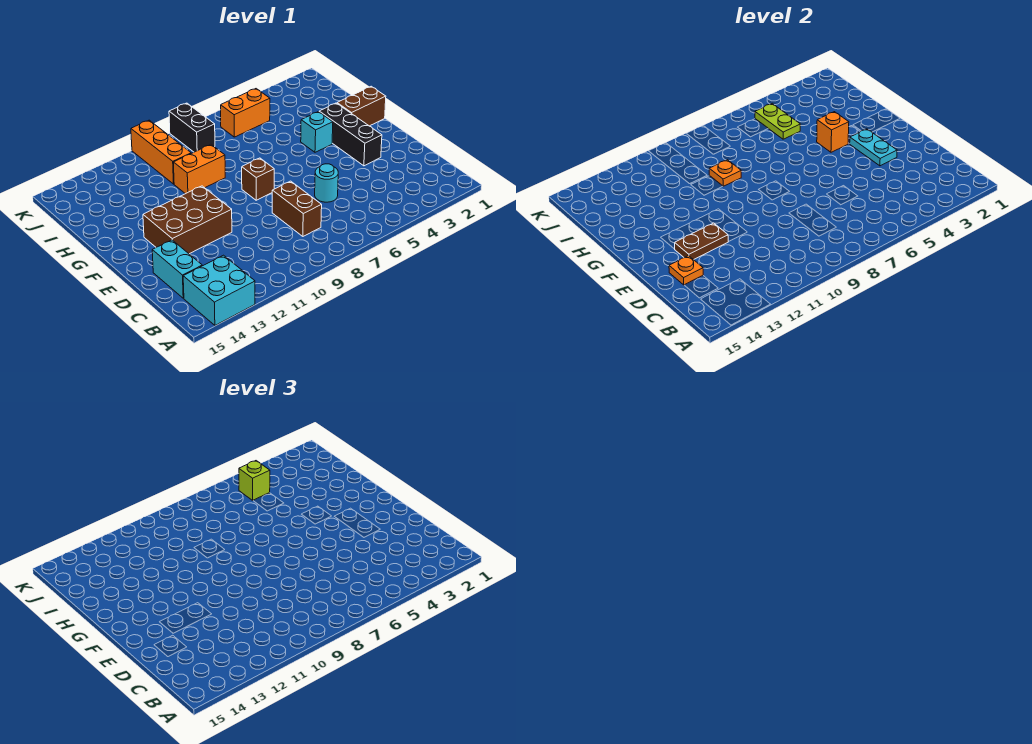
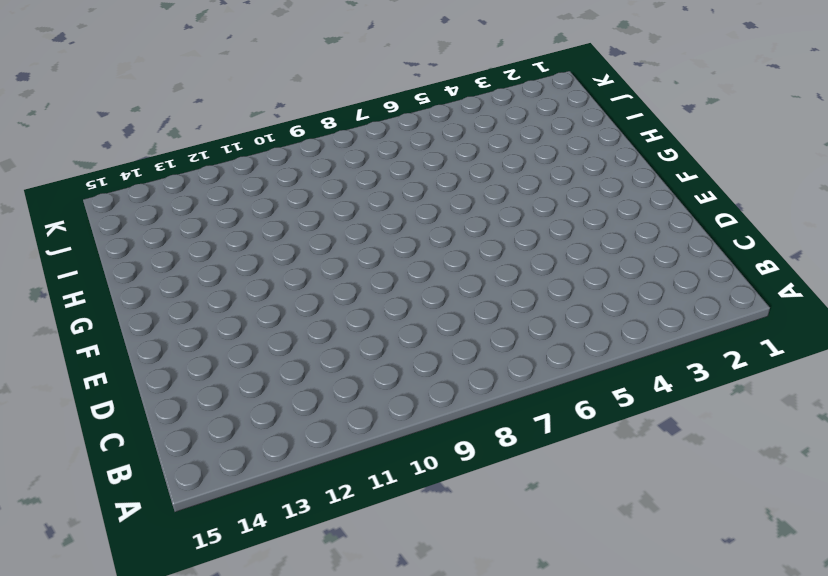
none -> cyan brick A13:B14 level 1
none -> brown brick C8:D8 level 1
none -> cyan brick C14:D14 level 1

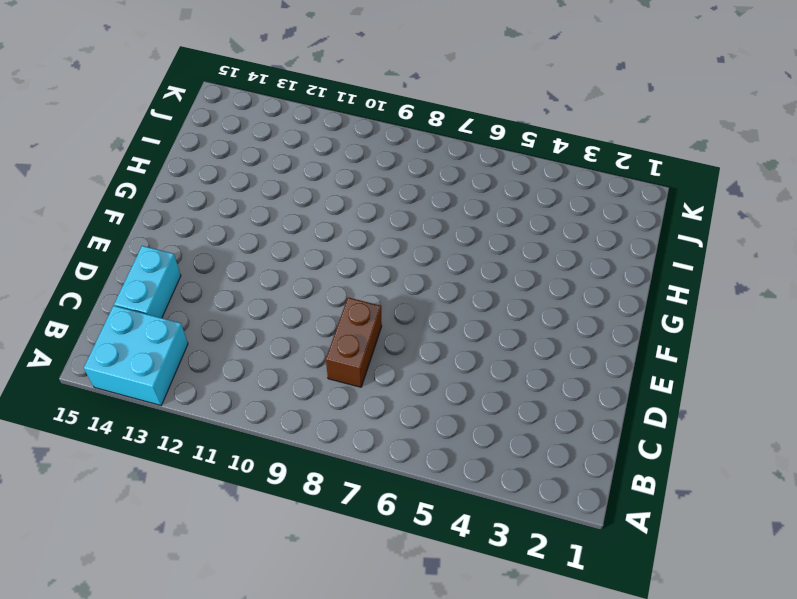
none -> cyan round brick D6 level 1
none -> black brick E3:G3 level 1
none -> brown brick E11:F13 level 1

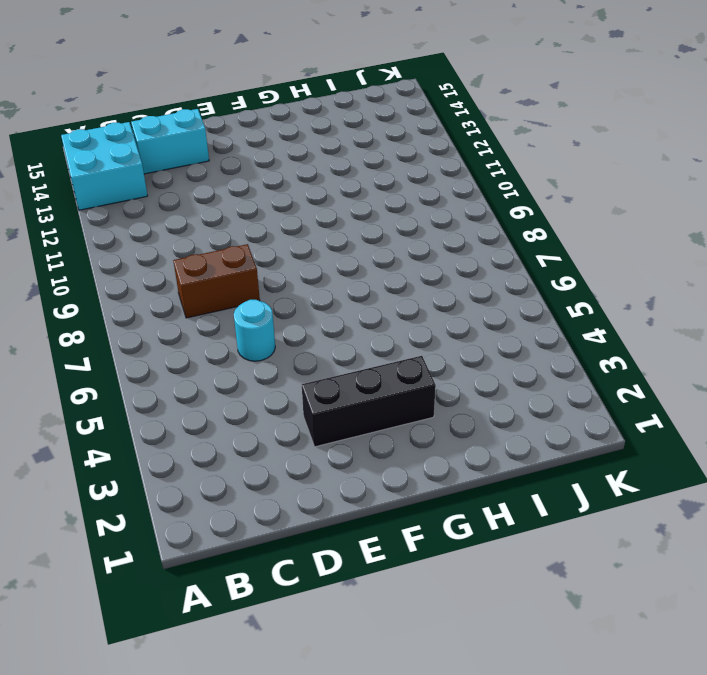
none -> brown brick E11:F13 level 1
none -> brown brick F8 level 1
none -> brown brick G1:G2 level 1

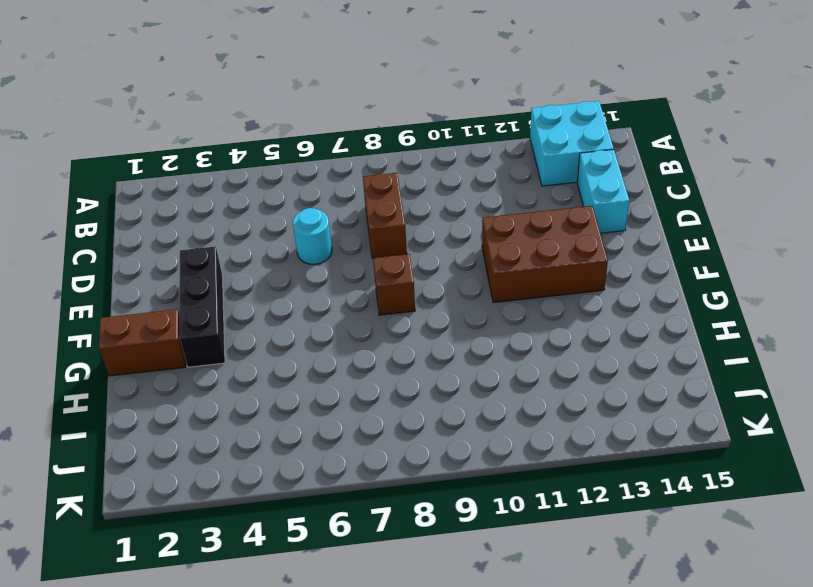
none -> cyan brick G4 level 1
none -> orange brick H9:H10 level 1
none -> orange brick I10:K10 level 1

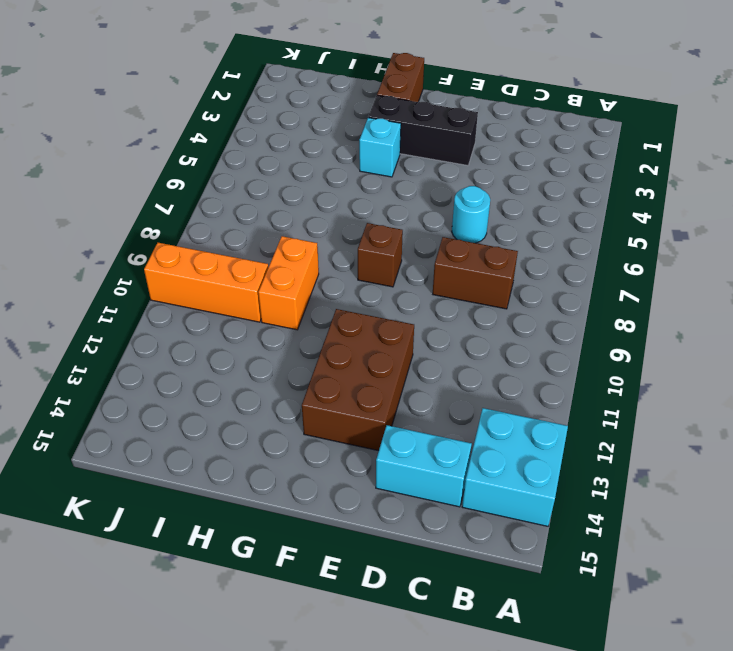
none -> orange brick J5:J6 level 1
none -> black brick J8:K8 level 1
none -> orange plate D14 level 2

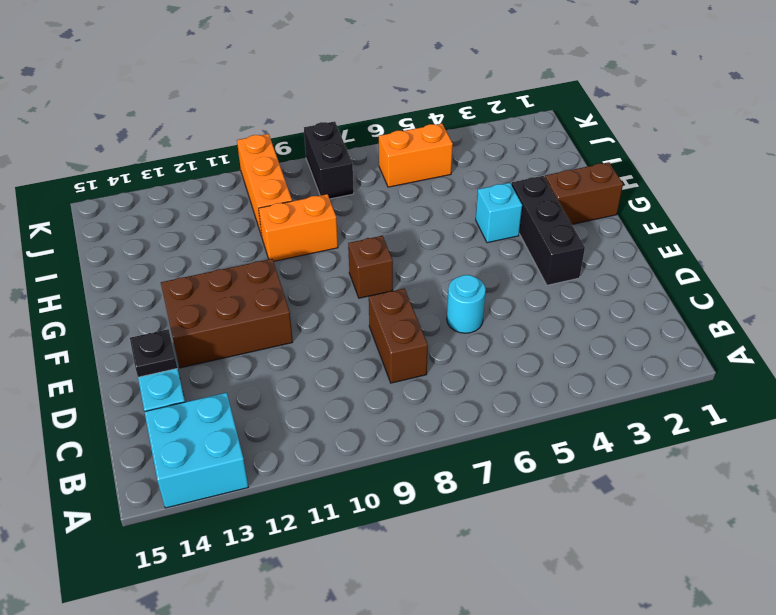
black plate D14 level 2 -> orange plate D14 level 2
none -> cyan plate E3:F3 level 2
none -> brown plate E12:E13 level 2
none -> orange brick G4 level 2

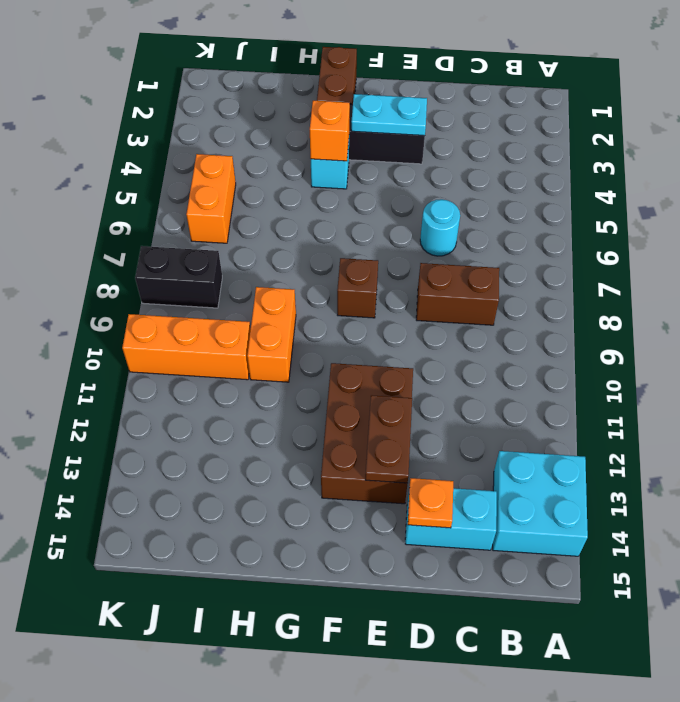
none -> orange plate H9 level 2
none -> lime plate I5:J5 level 2
none -> lime brick J5 level 3

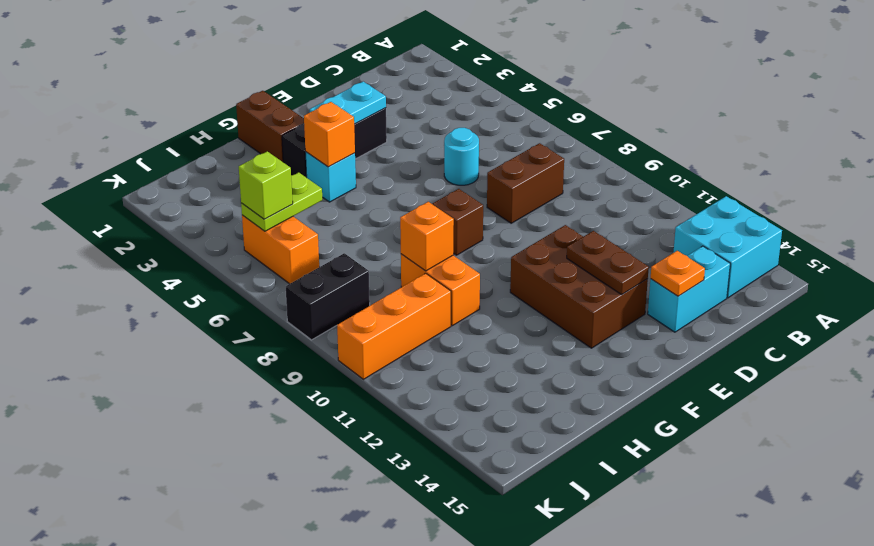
orange brick H9 level 2 -> orange plate H9 level 2

